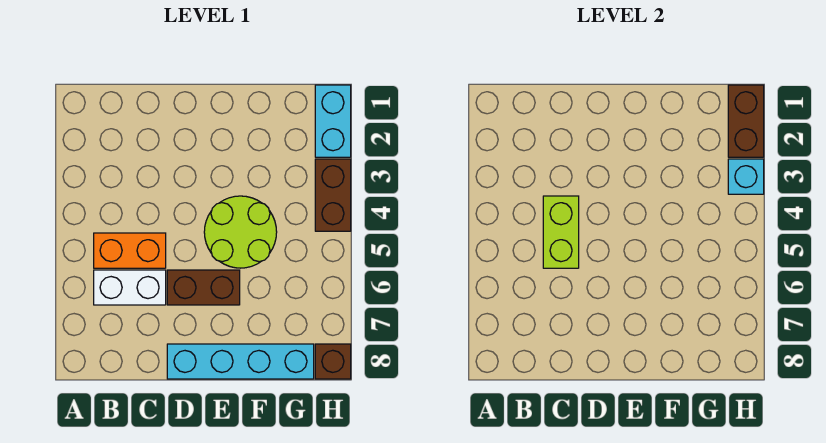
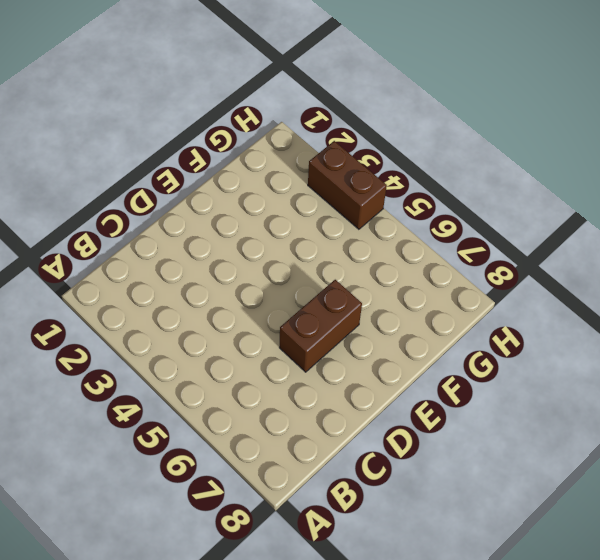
none -> orange brick B5:C5 level 1
none -> white brick B6:C6 level 1

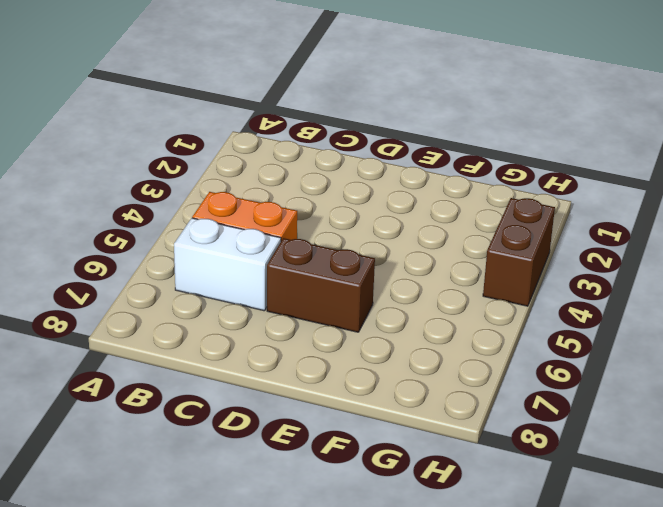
none -> cyan brick D8:G8 level 1
none -> lime round brick E4:F5 level 1

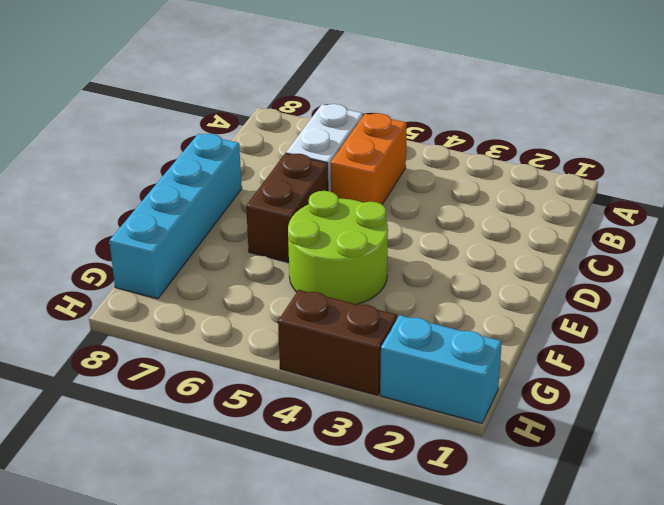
none -> brown brick H8 level 1
none -> lime brick C4:C5 level 2

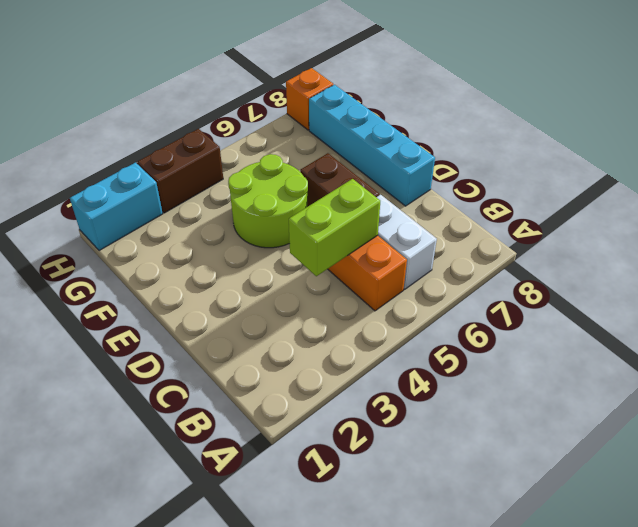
orange brick H8 level 1 -> brown brick H8 level 1
none -> brown brick H1:H2 level 2
none -> cyan brick H3 level 2

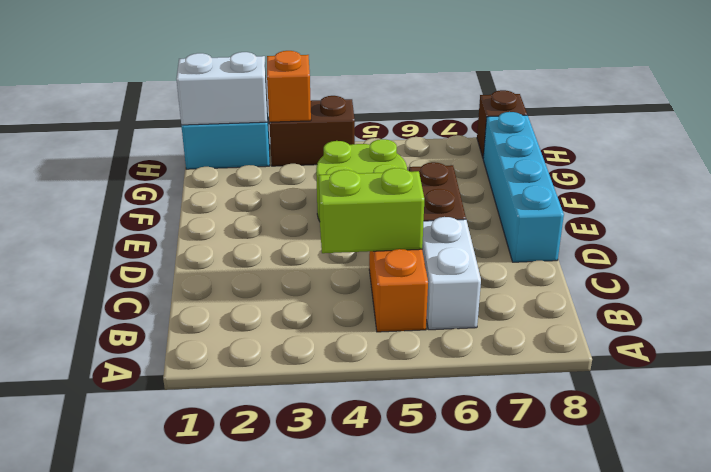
white brick H1:H2 level 2 -> brown brick H1:H2 level 2
orange brick H3 level 2 -> cyan brick H3 level 2

